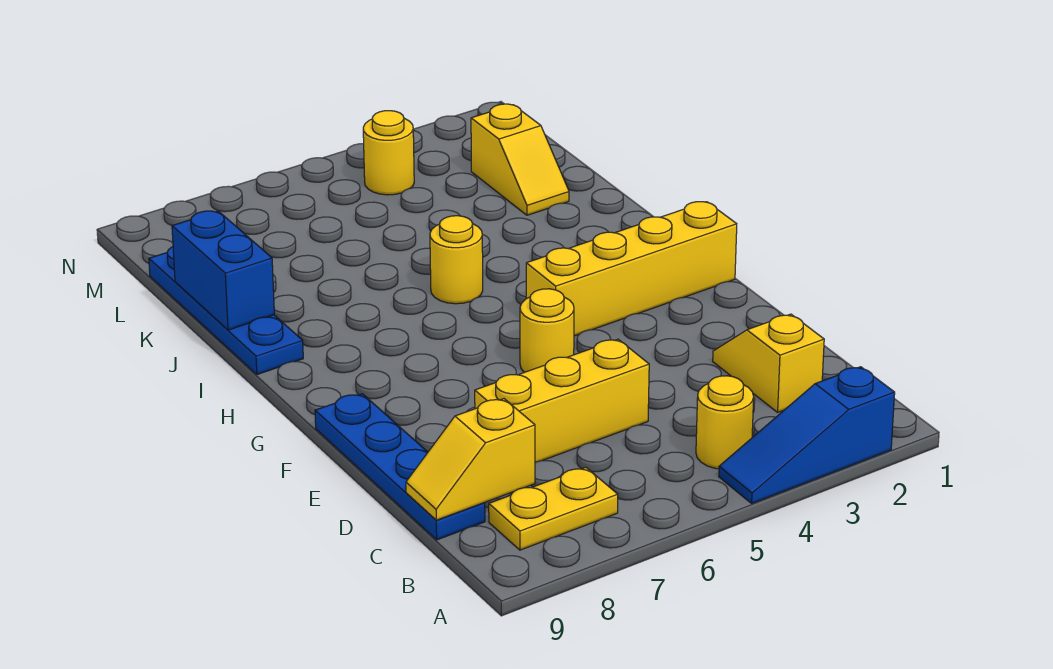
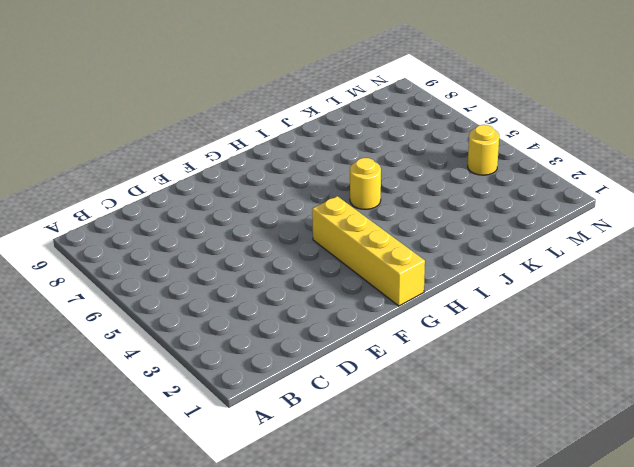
none -> blue slope A2:A4 level 1 top 2
none -> yellow round brick B4 level 1
none -> yellow plate B7:B8 level 1

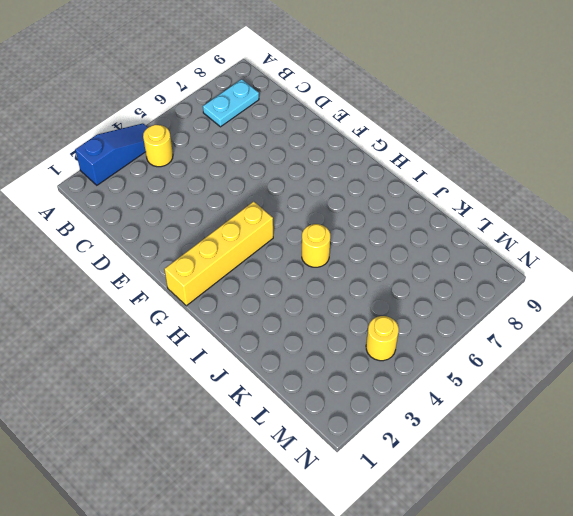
cyan plate B7:B8 level 1 -> yellow plate B7:B8 level 1
none -> yellow slope C2:D2 level 1 top C
none -> blue plate C9:F9 level 1
none -> yellow brick D5:D7 level 1

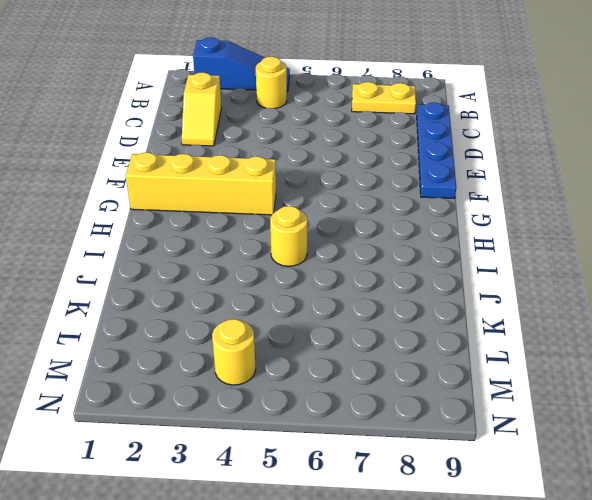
none -> yellow brick D5:D7 level 1
none -> yellow round brick F5 level 1
none -> blue plate I9:L9 level 1

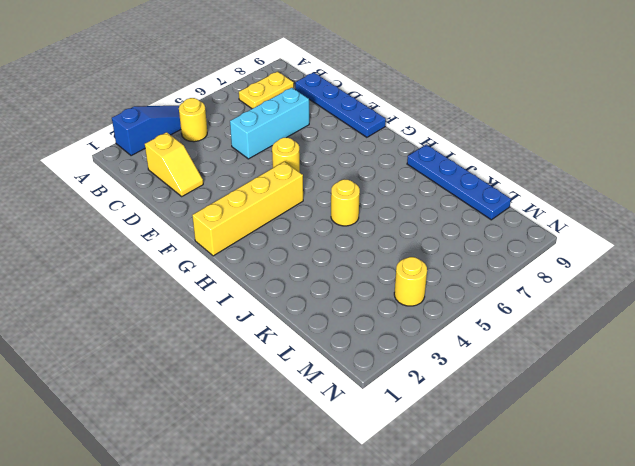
cyan brick D5:D7 level 1 -> yellow brick D5:D7 level 1
none -> yellow slope K2:L2 level 1 top L
none -> yellow slope C8:C9 level 2 top 8
none -> blue brick J9:K9 level 2

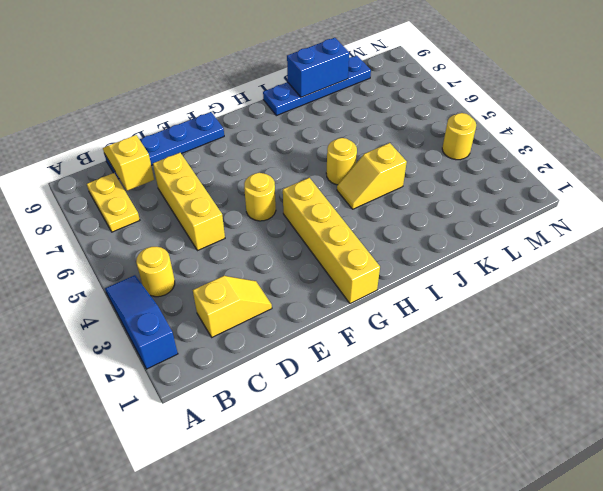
yellow slope I4:J4 level 1 top J -> yellow slope K2:L2 level 1 top L

